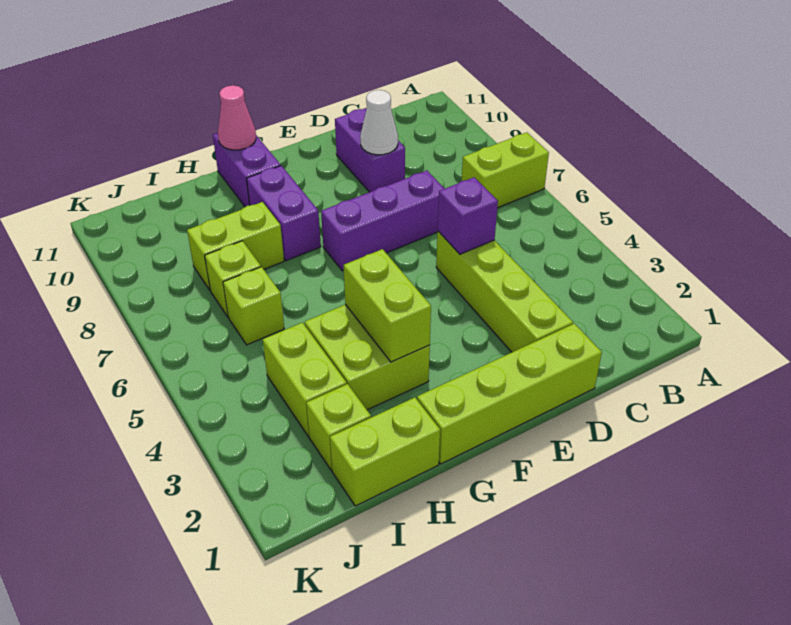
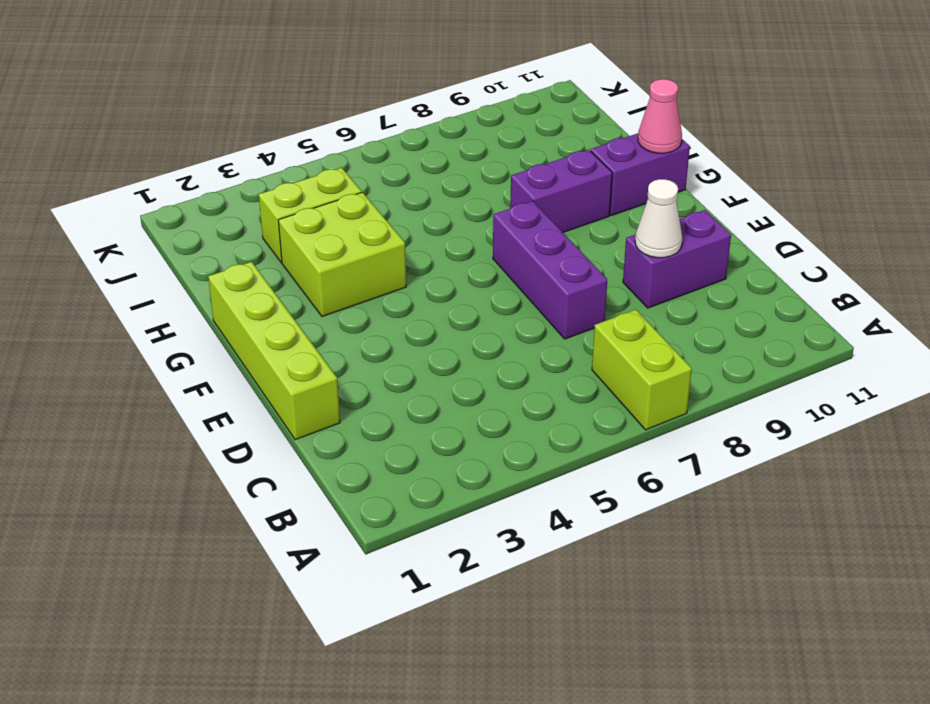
none -> lime brick D2:D5 level 1
none -> lime brick H1:I1 level 1
none -> lime brick H8:I8 level 1

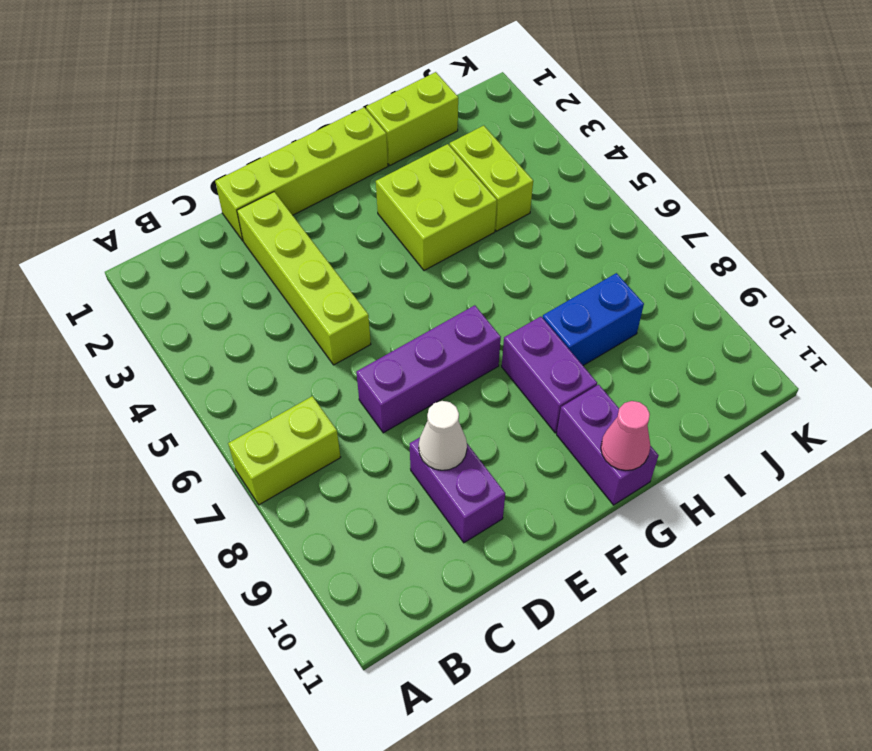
blue brick H8:I8 level 1 -> lime brick H8:I8 level 1
none -> lime brick I2 level 1
none -> lime brick I6 level 1
none -> lime brick I7 level 1

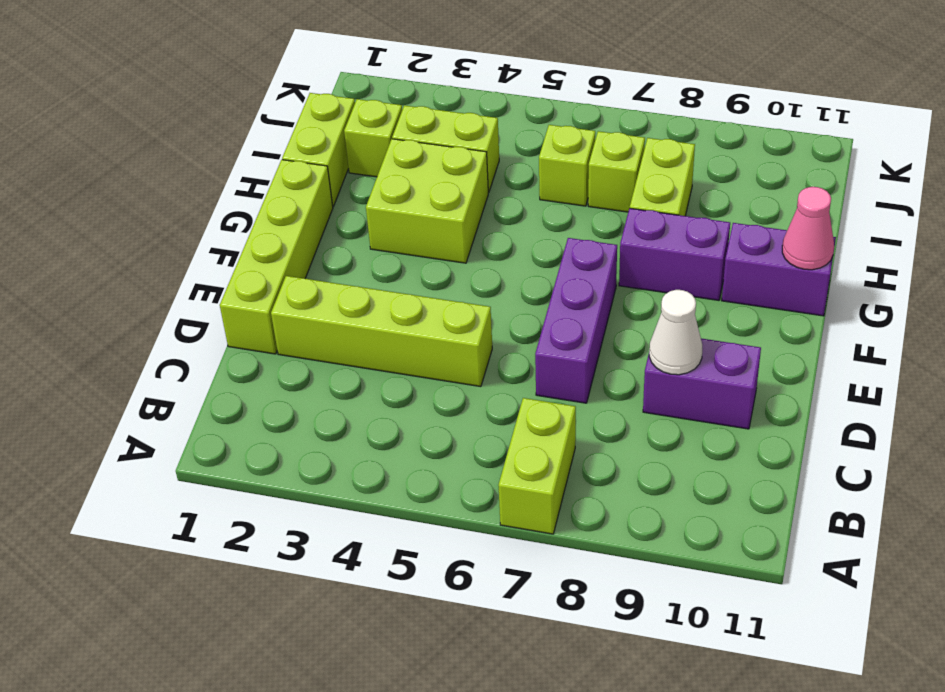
none -> purple brick D5 level 2
none -> lime brick G3:G4 level 2

